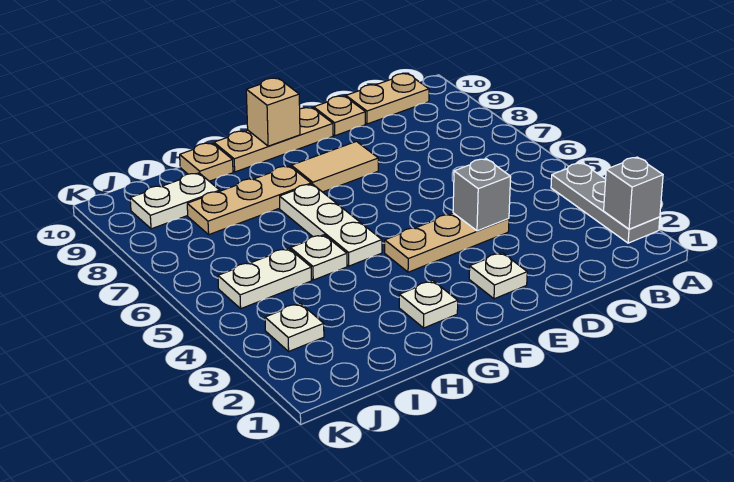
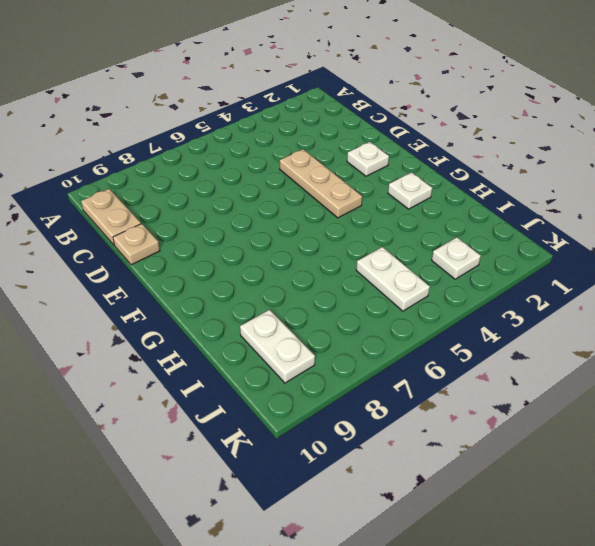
none -> grey plate A2:A4 level 1
none -> tan tile E8:F8 level 1
none -> tan plate E10:G10 level 1

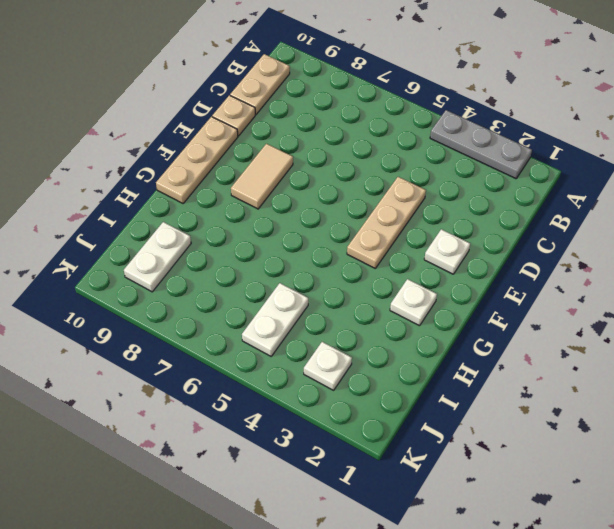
none -> white plate G5:G7 level 1
none -> tan plate G8:I8 level 1
none -> white plate H5 level 1

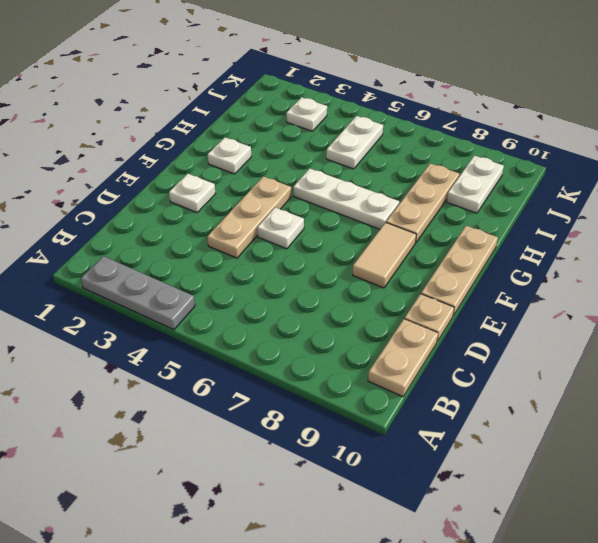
white plate E5 level 1 -> white plate H5 level 1
none -> tan plate H10 level 1
none -> grey brick A2 level 2
none -> grey brick D4 level 2

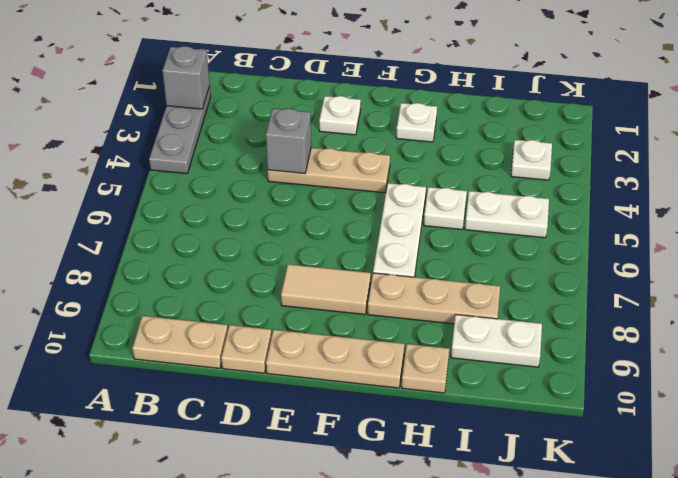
none -> tan brick F10 level 2

